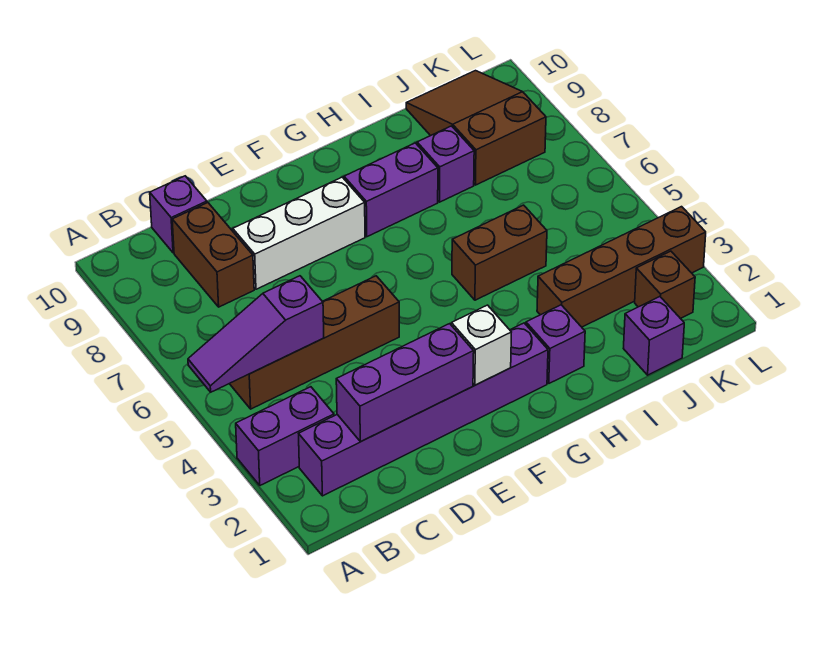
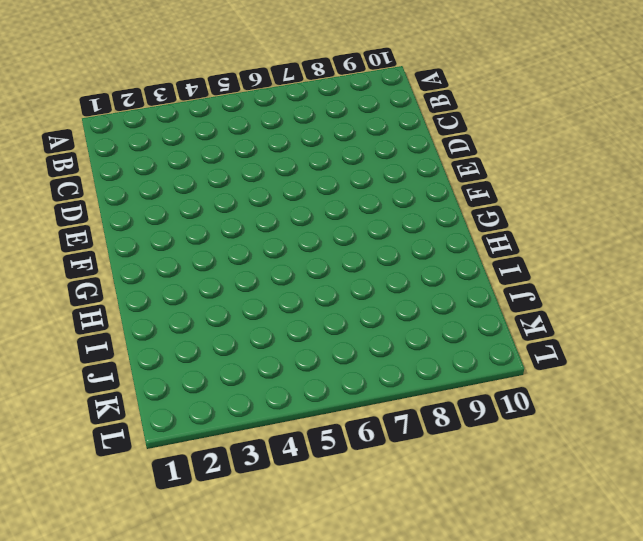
none -> purple brick A3:B3 level 1
none -> purple brick B2:G2 level 1
none -> brown brick B5:E5 level 1

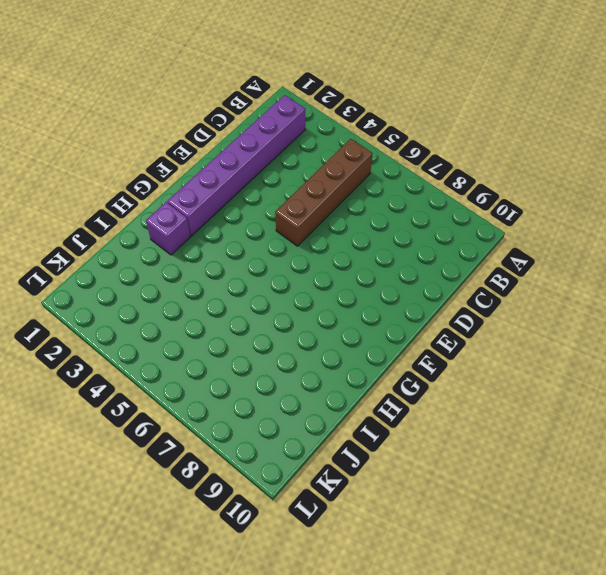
none -> purple brick A3:B3 level 1
none -> brown brick C8:C9 level 1
none -> purple brick C10 level 1

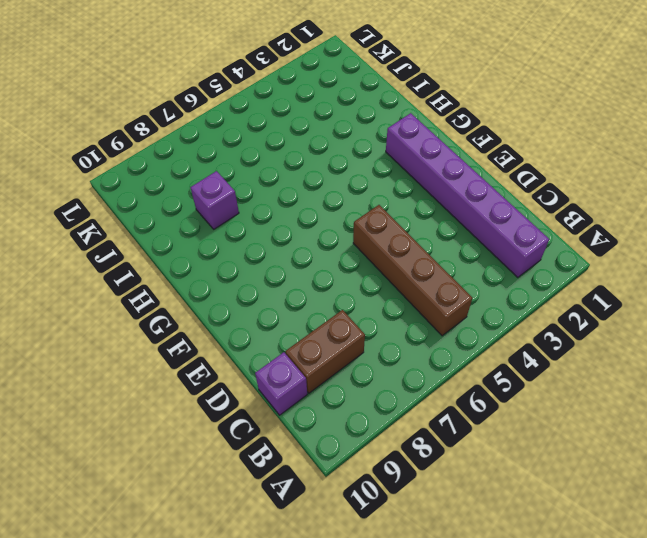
none -> purple brick A3:B3 level 1
none -> white brick D8:F8 level 1
none -> purple brick G8:H8 level 1

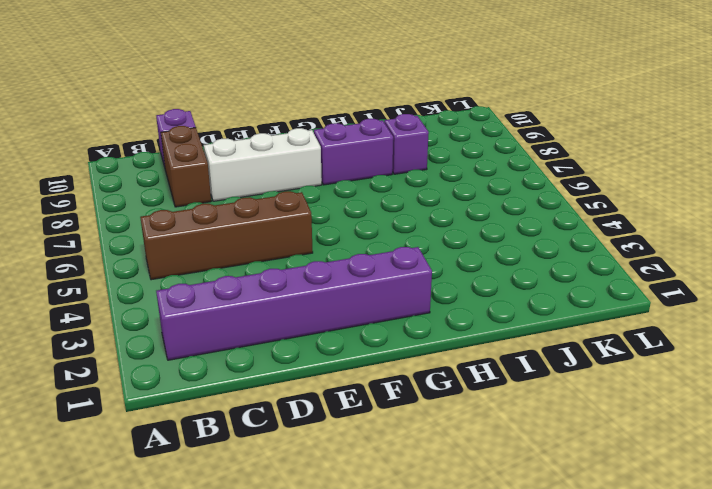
none -> purple brick A3:B3 level 1
none -> purple brick H2 level 1
none -> brown brick H5:I5 level 1

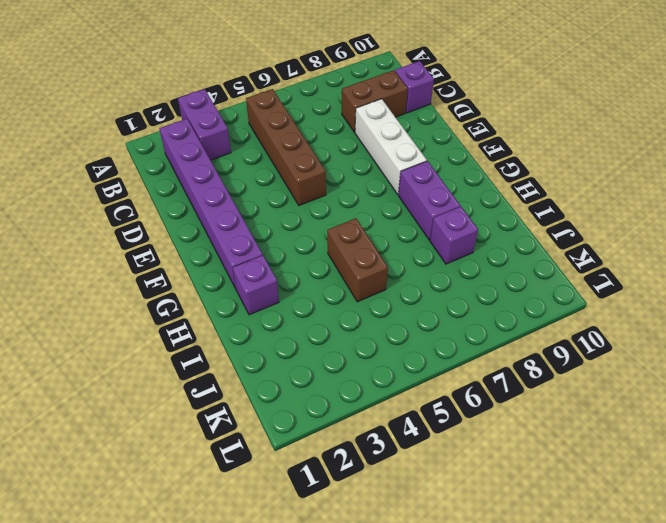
none -> brown brick I3:L3 level 1
none -> purple brick J1 level 1
none -> brown slope J8:K10 level 1 top 8

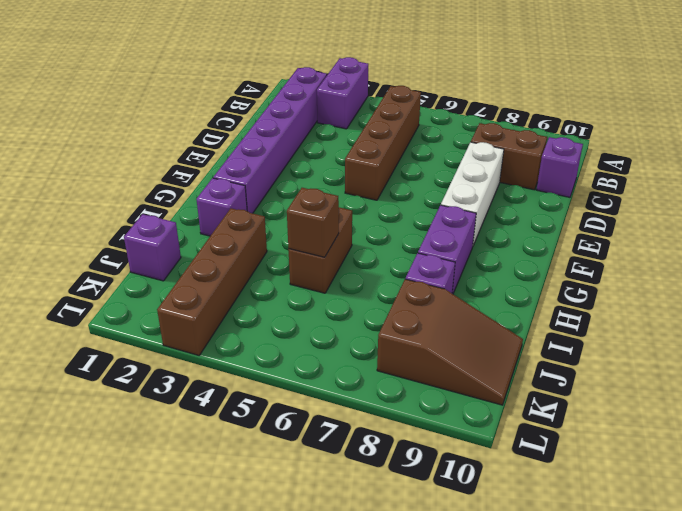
brown brick I5 level 2 -> brown brick K2 level 1
none -> purple slope A5:C5 level 2 top C
none -> purple brick C2:E2 level 2
none -> white brick F2 level 2

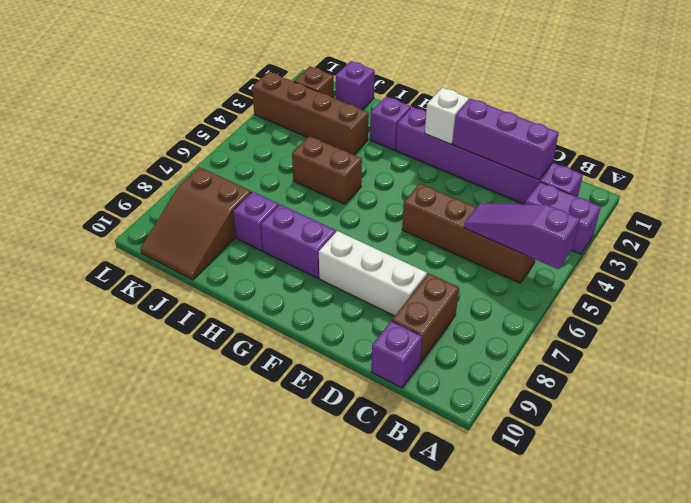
purple slope A5:C5 level 2 top A -> purple slope A5:C5 level 2 top C

